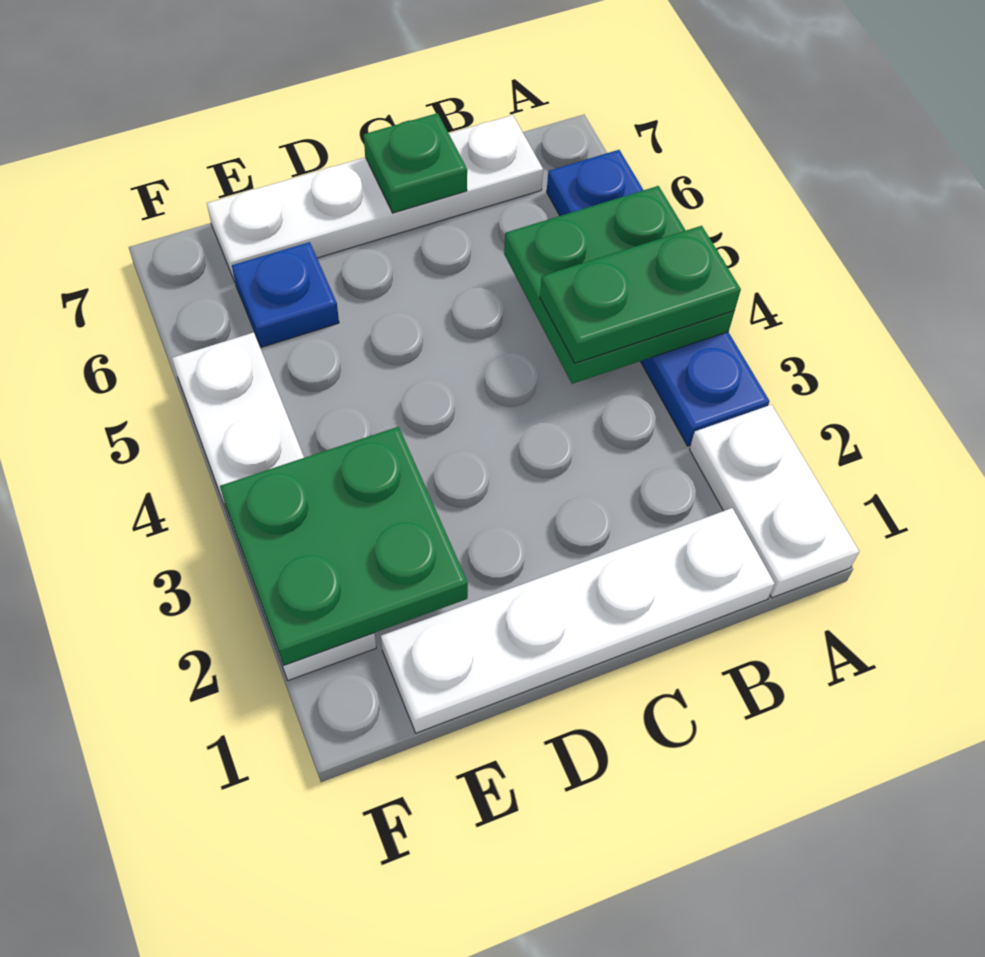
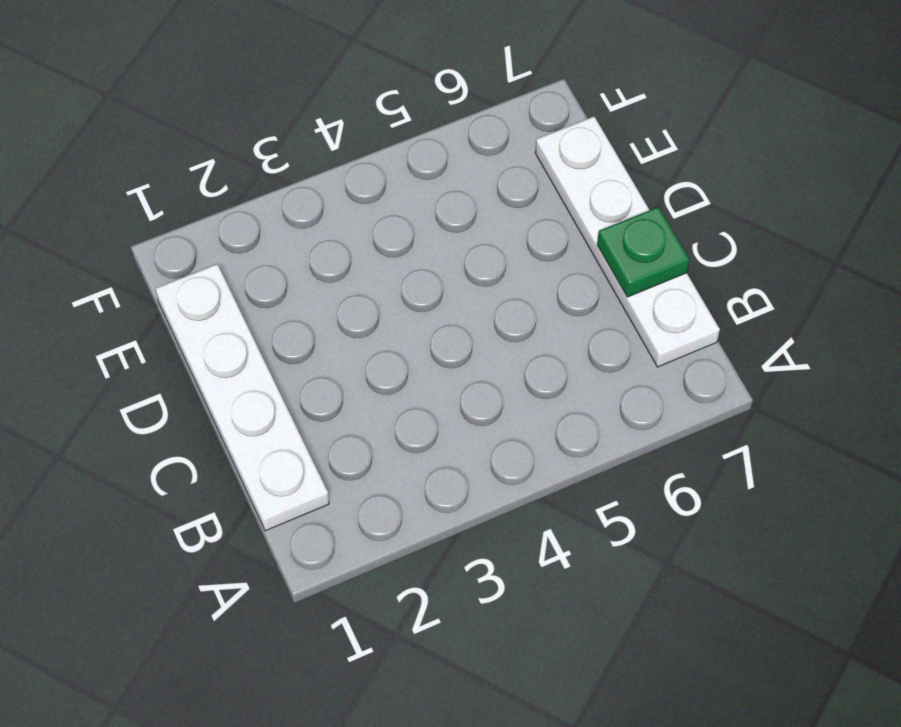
none -> white plate A1:A2 level 1
none -> blue plate A3:A6 level 1

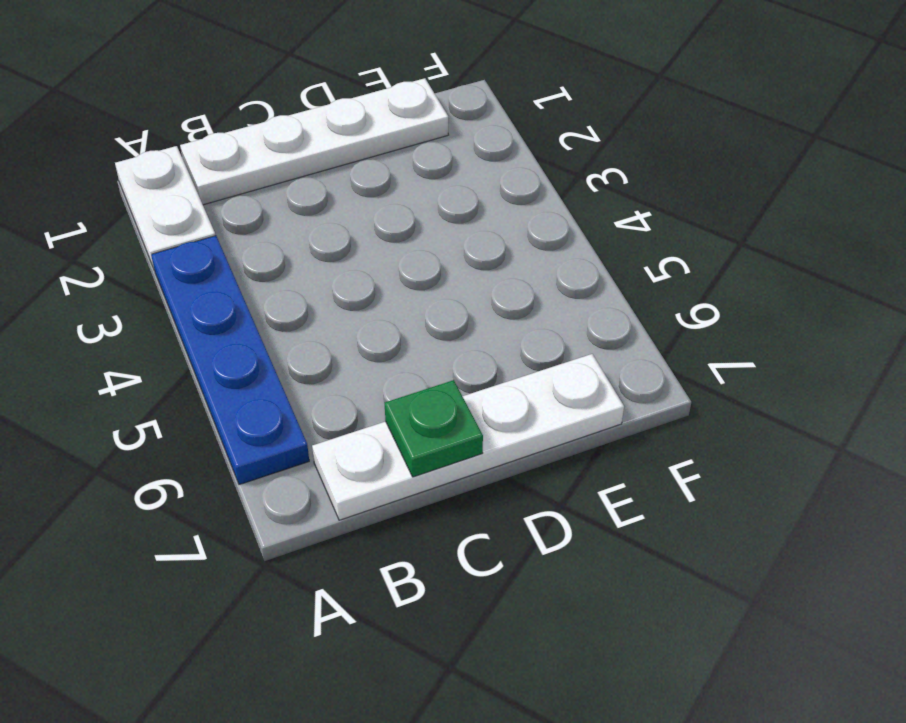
none -> blue plate E6 level 1
none -> white plate F2:F5 level 1

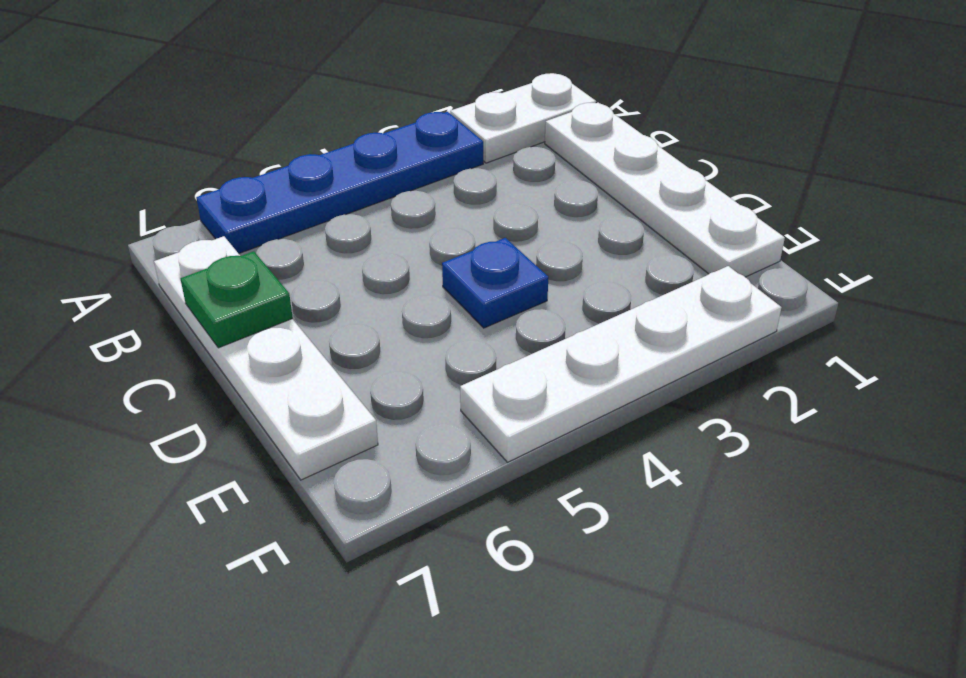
blue plate D4 level 1 -> blue plate E6 level 1
none -> green plate A4:B5 level 2
none -> green plate E2:F3 level 2

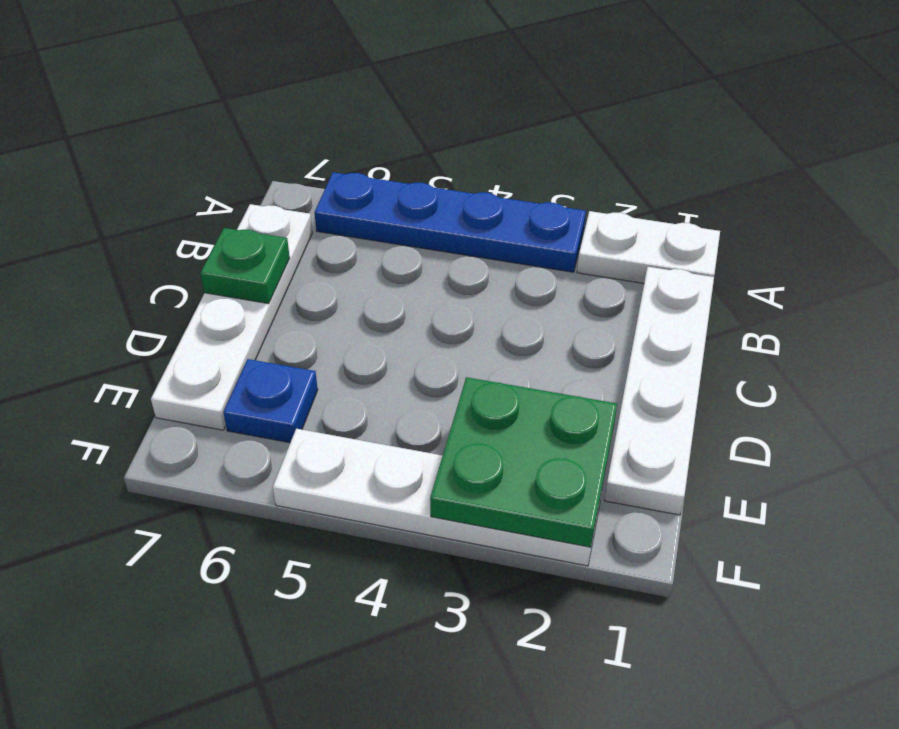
none -> green plate A4:B5 level 2
none -> green plate A4:B4 level 3

